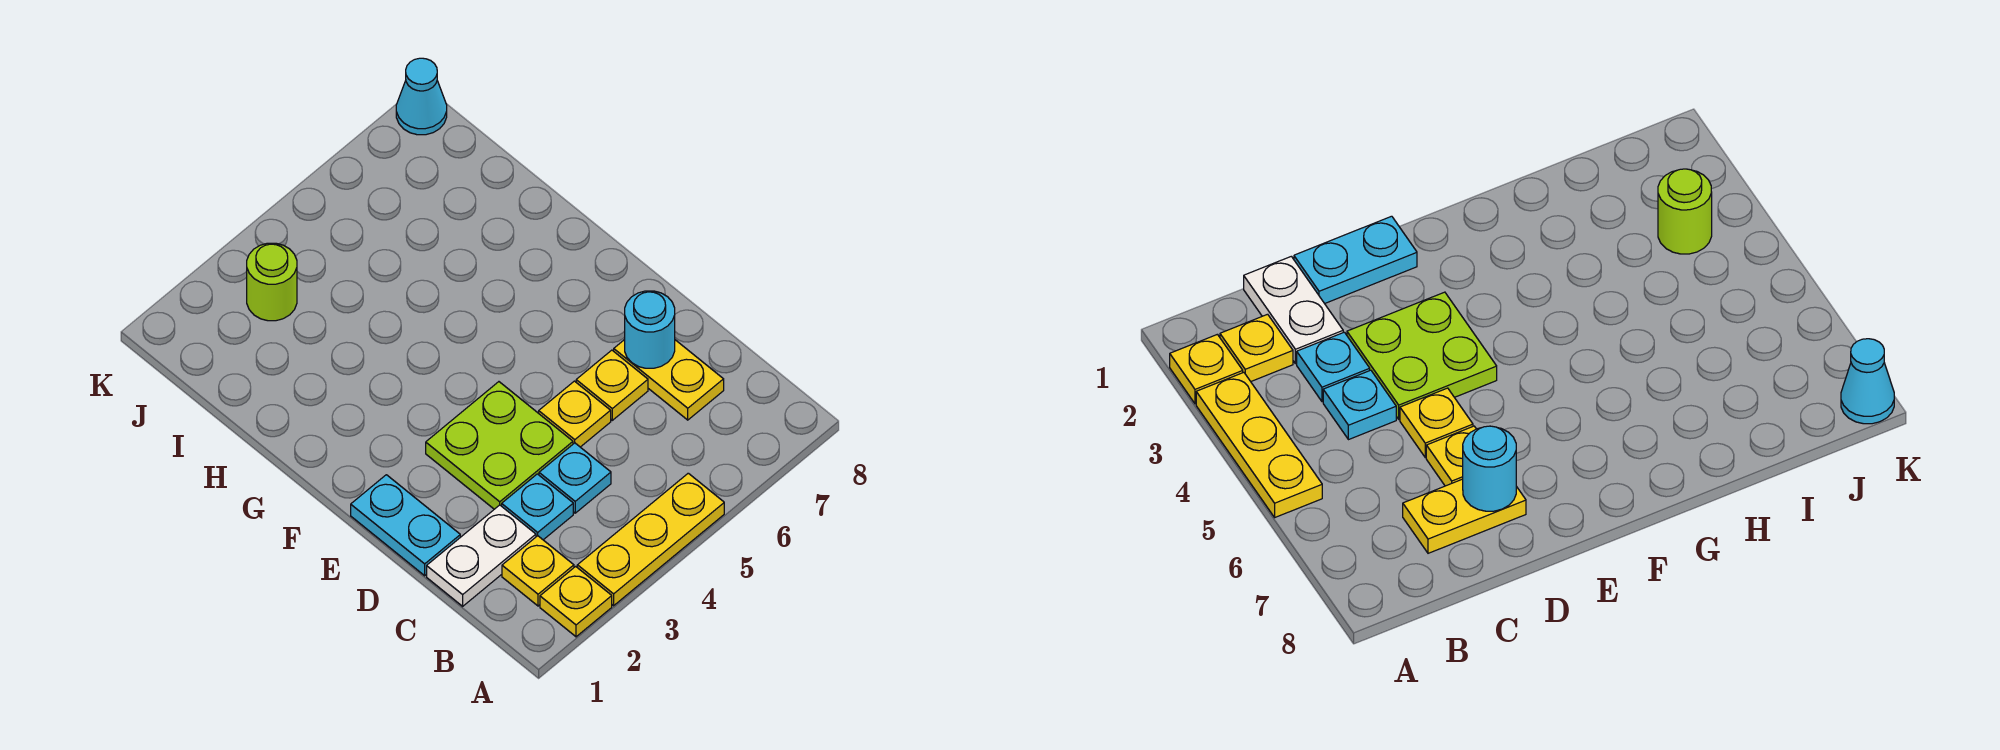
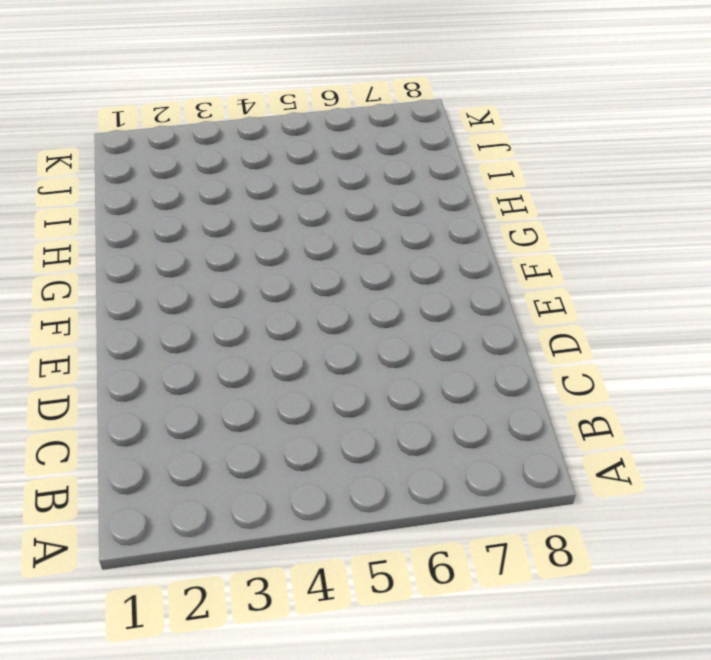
none -> yellow plate A2 level 1
none -> yellow plate A3:A5 level 1
none -> yellow plate B2 level 1

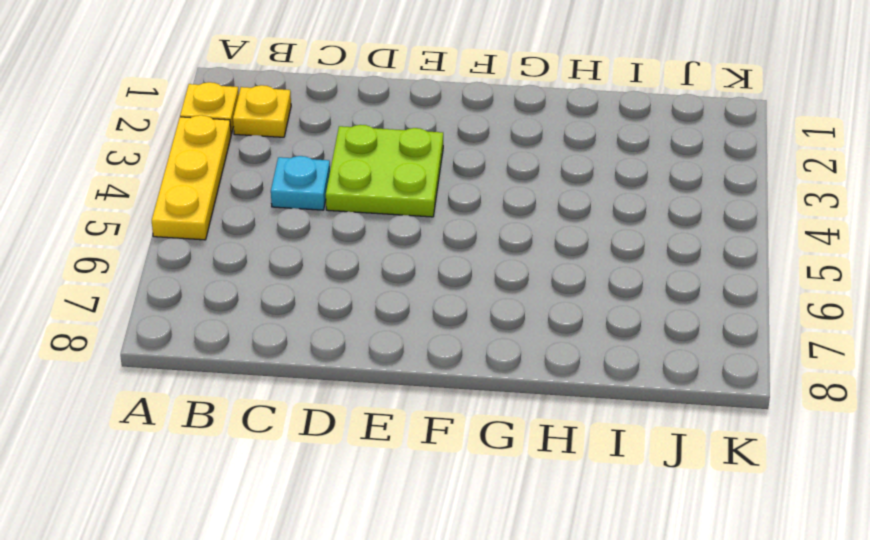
none -> white plate C1:C2 level 1
none -> cyan plate C3 level 1
none -> yellow plate C7:D7 level 1

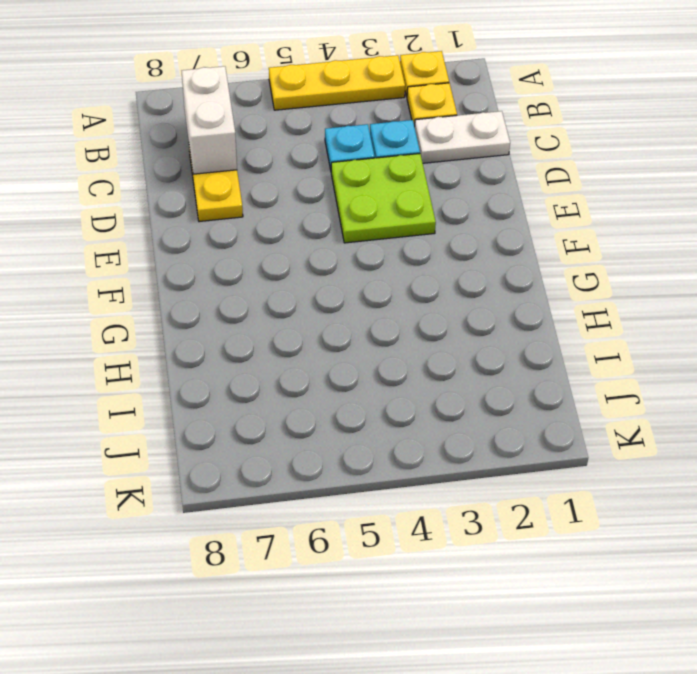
white brick B7:C7 level 2 -> none
none -> cyan plate D1:E1 level 1
none -> yellow plate D5 level 1
none -> yellow plate D6 level 1

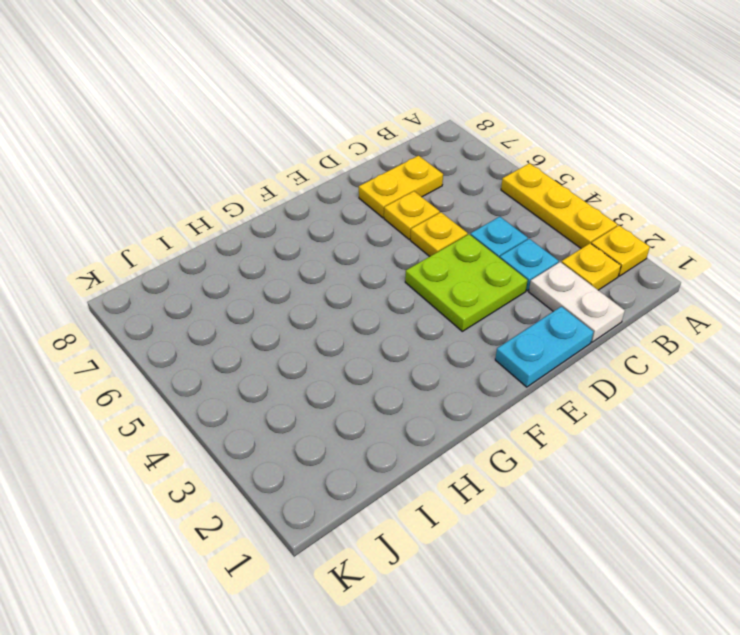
none -> lime round brick J3 level 1
none -> cyan cone K8 level 1
none -> cyan round brick D7 level 2

